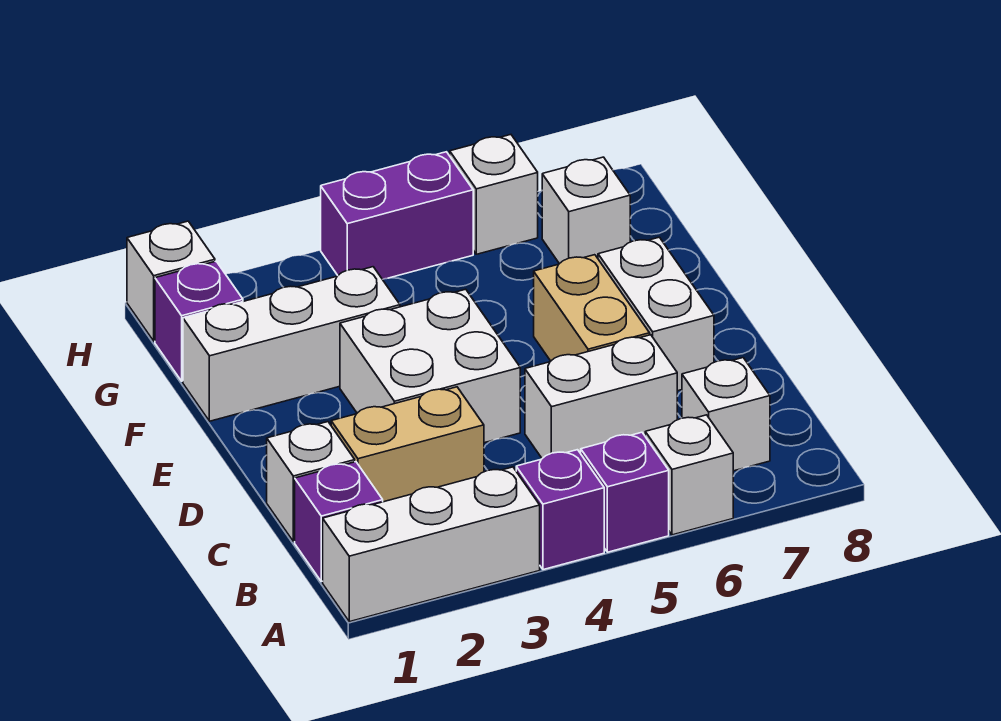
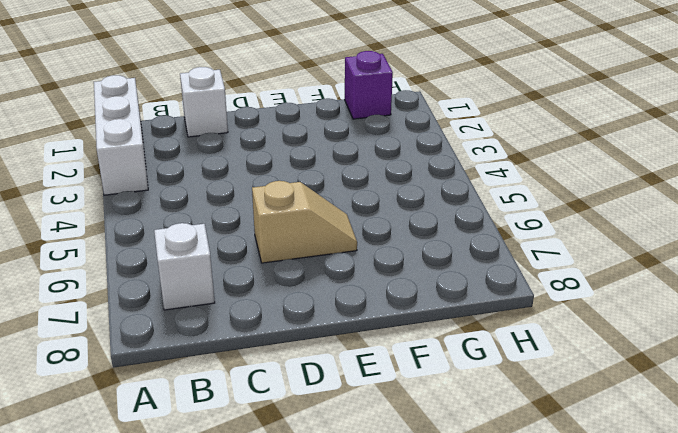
tan slope D6:E6 level 1 top D -> tan brick D6:E6 level 1
none -> purple brick A4 level 1
none -> purple brick A5 level 1
none -> white brick A6 level 1

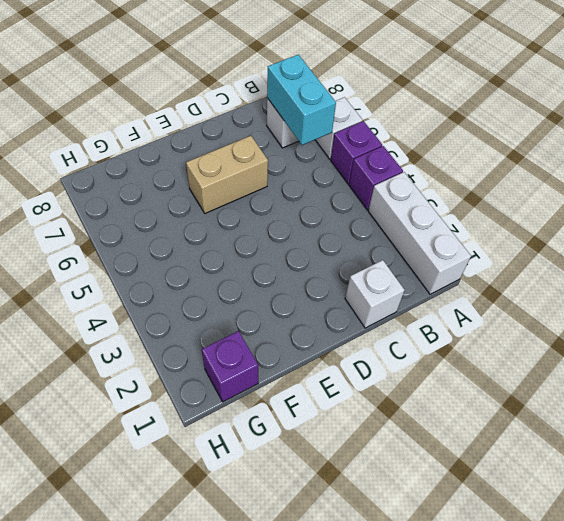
cyan brick B6:B7 level 2 -> none
none -> purple brick B1 level 1
none -> tan brick C2:C3 level 1
none -> white brick C5:C6 level 1

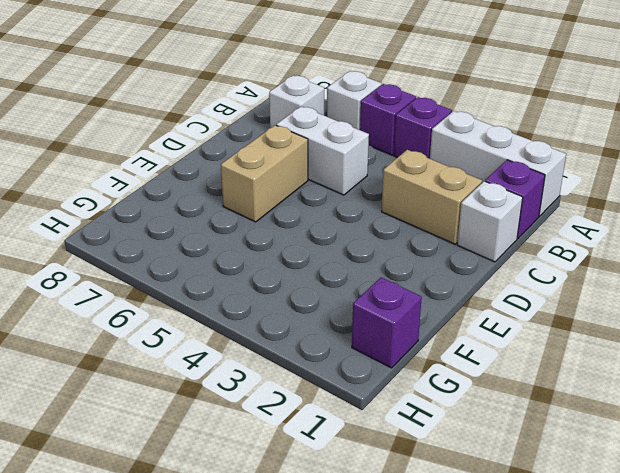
none -> white brick D3:E4 level 1
none -> white brick D7:E7 level 1
none -> white brick F1:F3 level 1

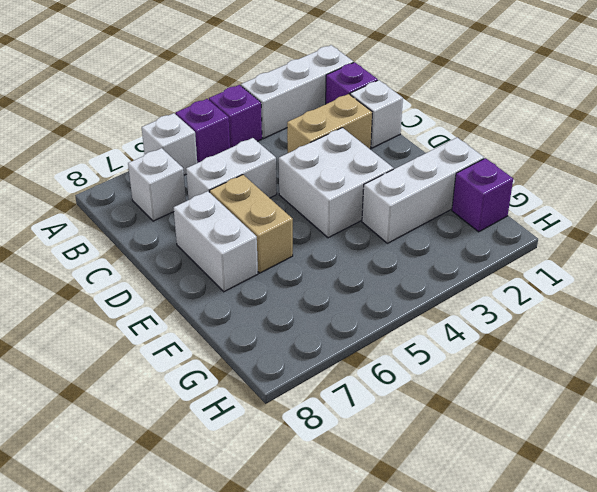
none -> white brick G7 level 1
none -> white brick H1 level 1
none -> purple brick H4:H5 level 1

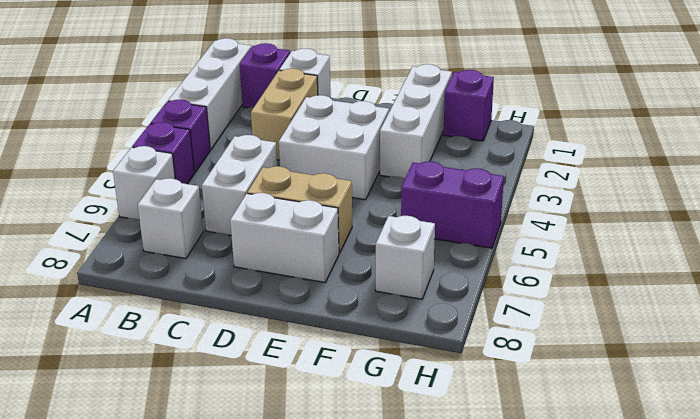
purple brick G5:H5 level 1 -> purple brick H4:H5 level 1
none -> white brick H1 level 1
none -> white brick H6 level 1

